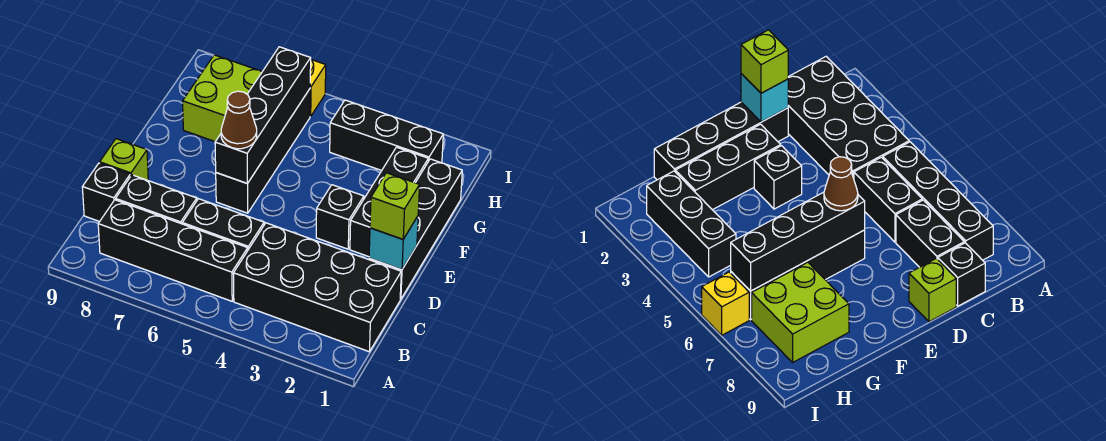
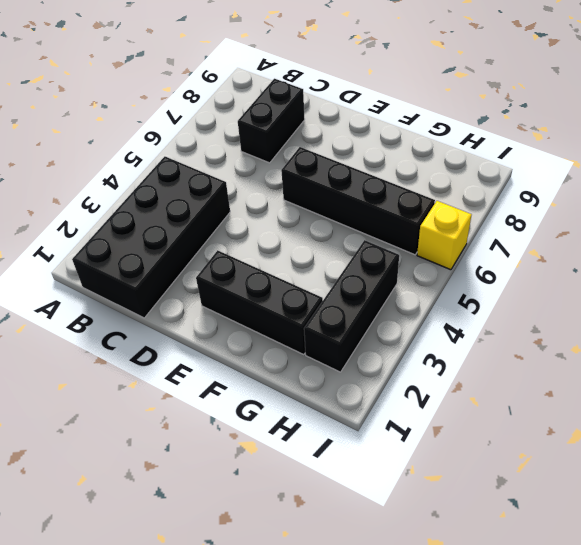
none -> black brick B5:B8 level 1
none -> black brick C5:C6 level 1
none -> black brick C9 level 1

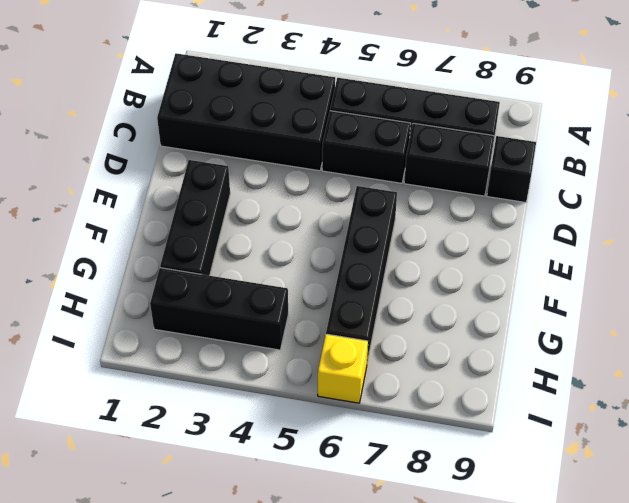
none -> black brick D1:G1 level 1
none -> lime brick D9 level 1
none -> black brick E3 level 1

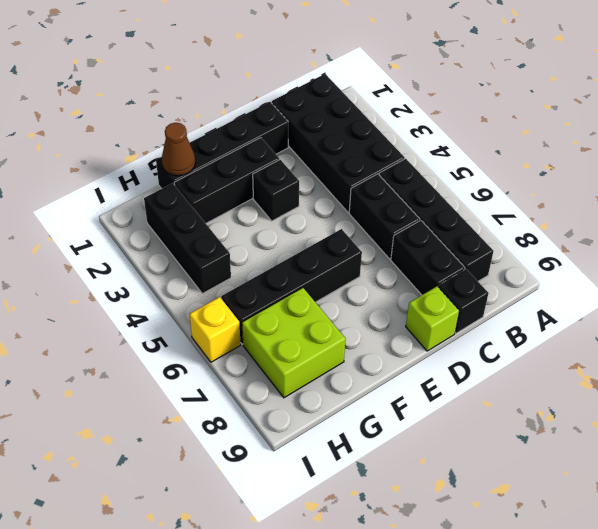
brown cone G1 level 2 -> brown cone E6 level 3
none -> cyan brick D1 level 2
none -> black brick E6:H6 level 2
none -> lime brick D1 level 3

